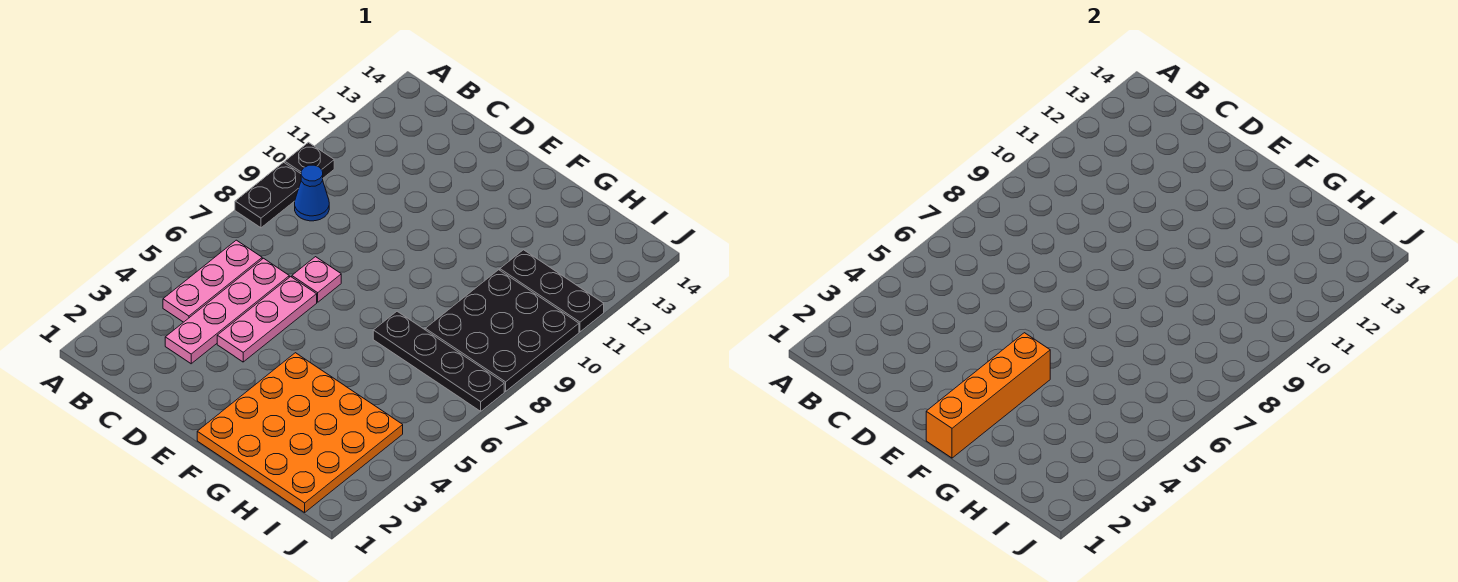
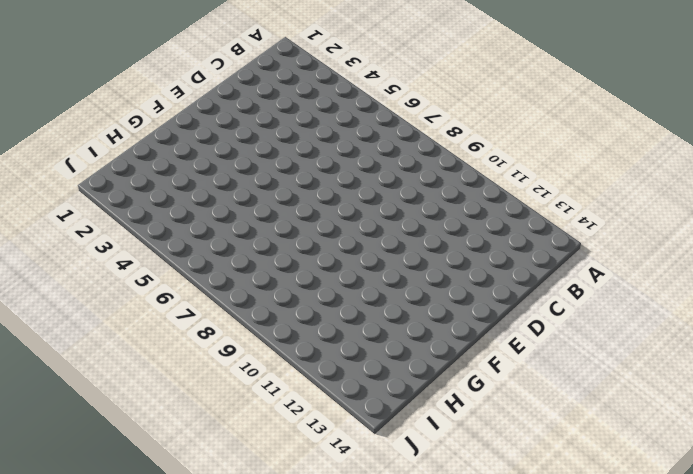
none -> black plate A8:A9 level 1
none -> black plate A10 level 1
none -> pink plate B4:B6 level 1

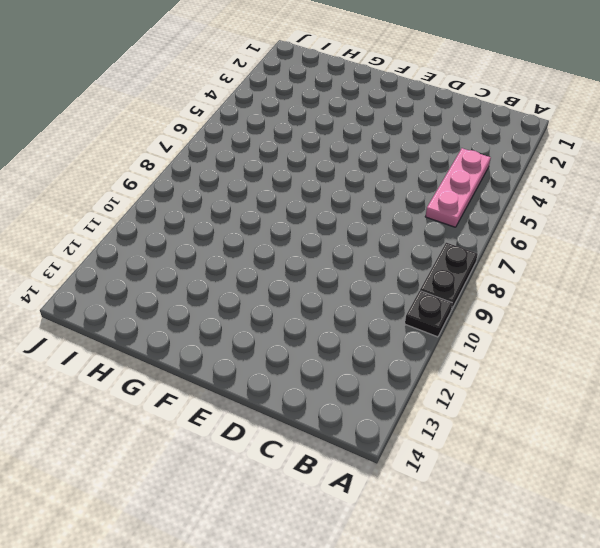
none -> blue cone B9 level 1
none -> pink plate C3:C6 level 1
none -> pink plate D4:D6 level 1

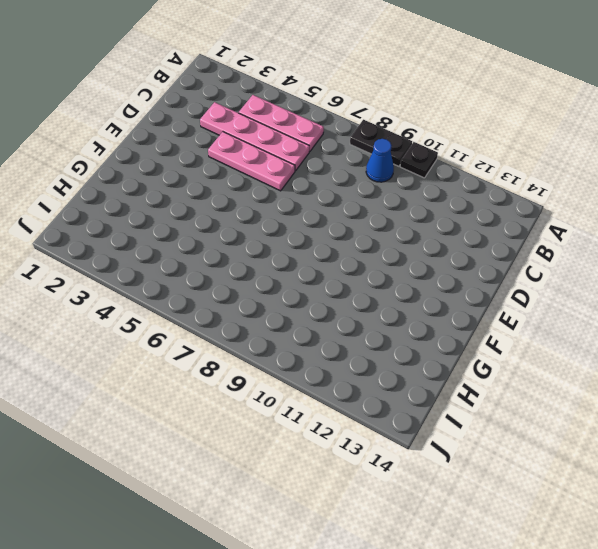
none -> pink plate D7 level 1
none -> orange plate F1:I4 level 1
none -> black plate G7:J7 level 1

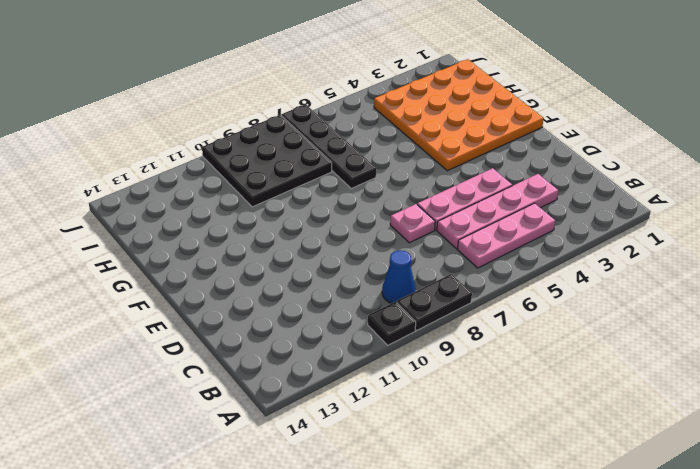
none -> black plate H11:J11 level 1
none -> orange brick F1:F4 level 2

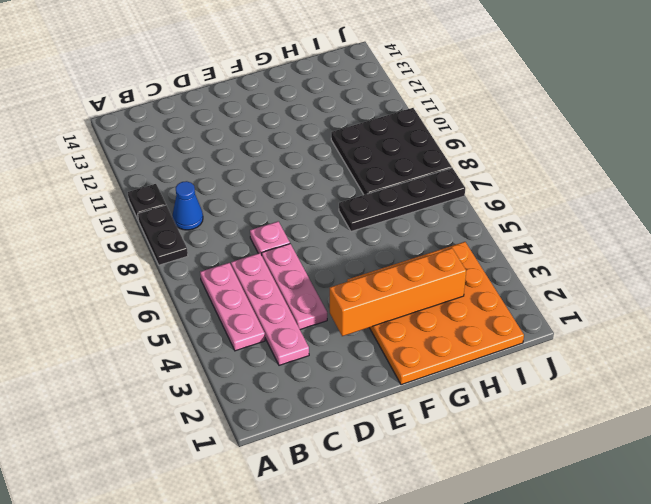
orange brick E3:H3 level 2 -> orange brick F1:F4 level 2
none -> black plate H11:J11 level 1

